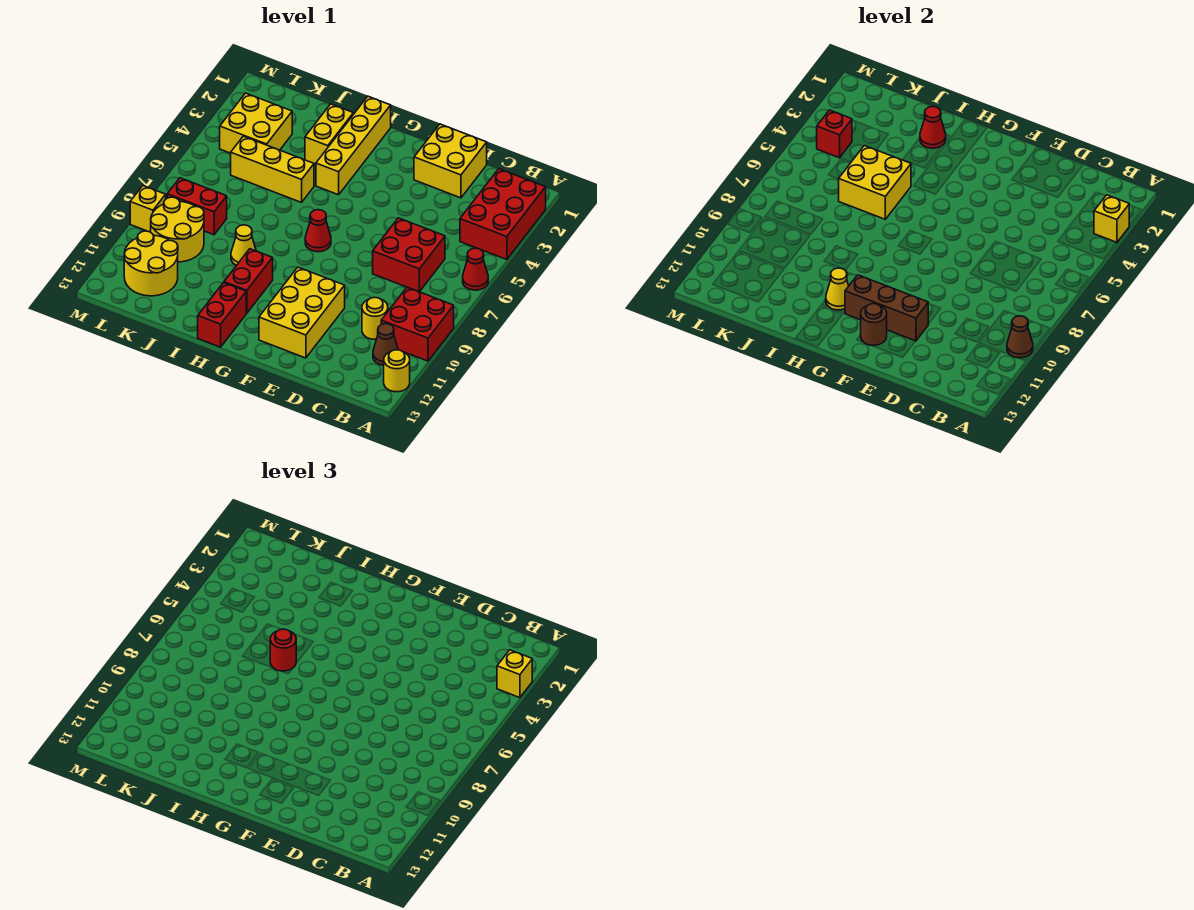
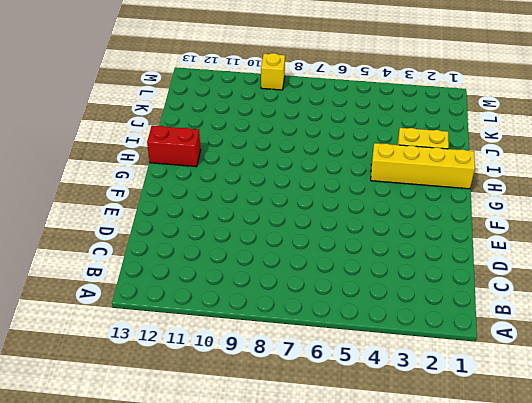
none -> red brick A2:B4 level 1
none -> red cone A6 level 1
none -> red brick A9:B10 level 1
none -> yellow round brick A12 level 1

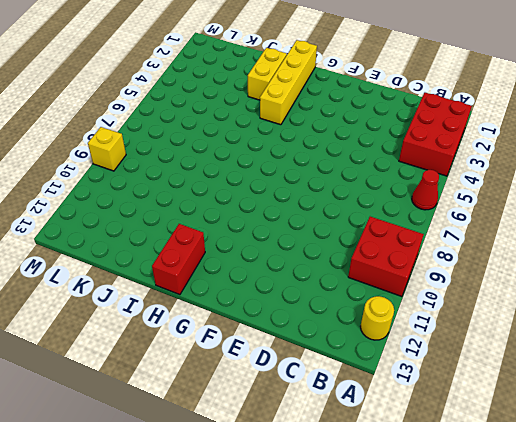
none -> brown cone B11 level 1
none -> red brick C6:D7 level 1
none -> yellow round brick C10 level 1
none -> yellow brick D1:E2 level 1

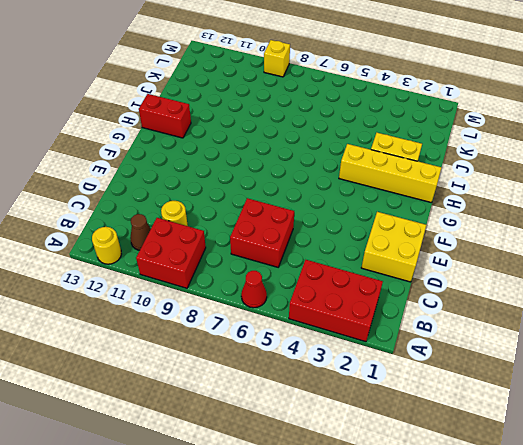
none -> yellow brick E10:F12 level 1
none -> red cone G7 level 1
none -> red brick H10:H11 level 1
none -> yellow brick I5:K5 level 1

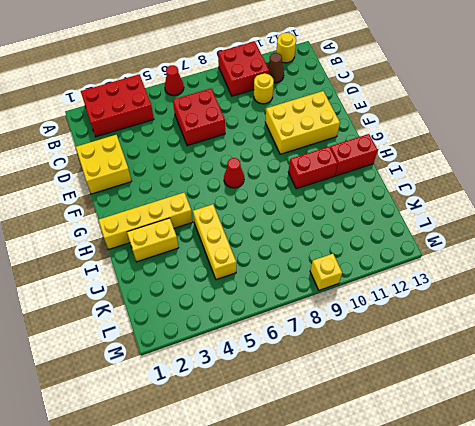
none -> yellow cone I9 level 1
none -> yellow brick K3:L4 level 1
none -> red brick K8:L8 level 1
none -> yellow round brick K9:L10 level 1

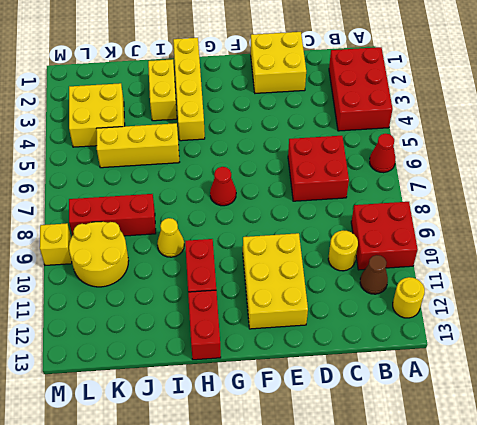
red brick J8:L8 level 1 -> red brick K8:L8 level 1
none -> yellow round brick K11:L12 level 1
none -> yellow brick A3 level 2
none -> brown cone A10 level 2
none -> brown brick E11:G11 level 2

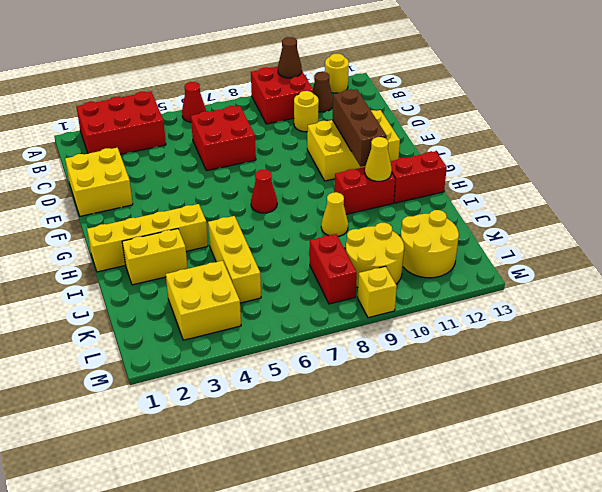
none -> yellow brick A3 level 2
none -> brown round brick F12 level 2
none -> red cone I2 level 2
none -> yellow brick I5:J6 level 2

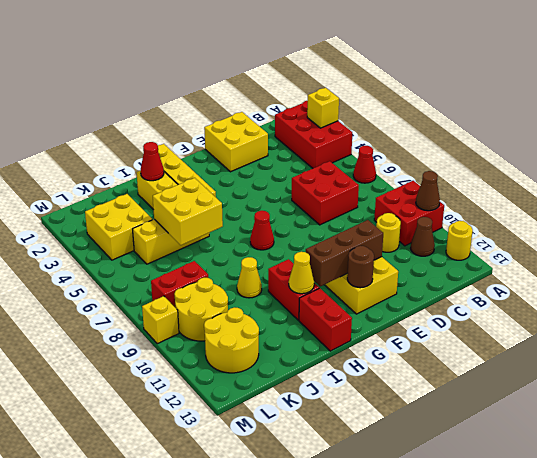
none -> red brick L4 level 2
none -> yellow brick A3 level 3
none -> red round brick I6 level 3

